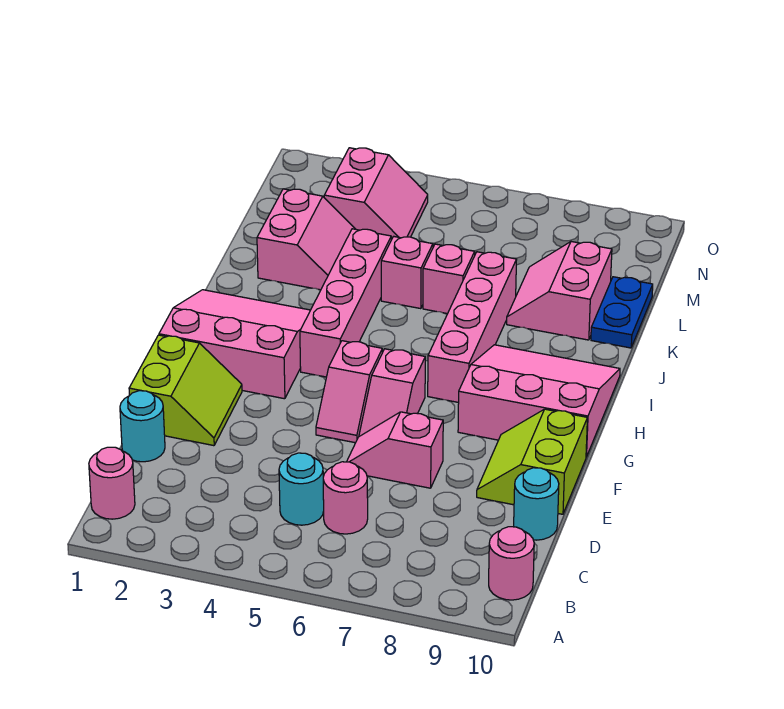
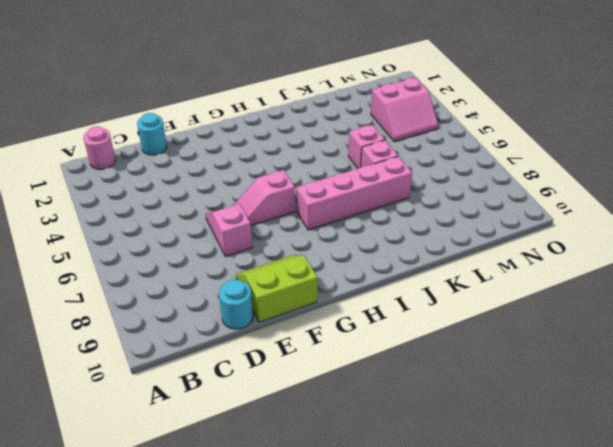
none -> pink round brick B10 level 1
none -> cyan round brick C5 level 1
none -> pink round brick C6 level 1

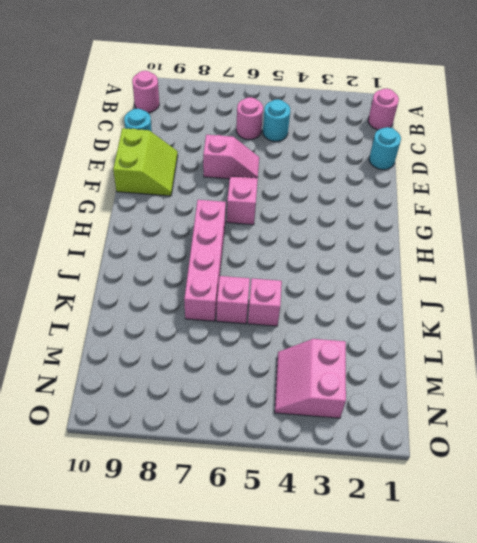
none -> lime slope E1:F2 level 1 top 1
none -> pink slope F5:G5 level 1 top G
none -> pink slope G1:I3 level 1 top G

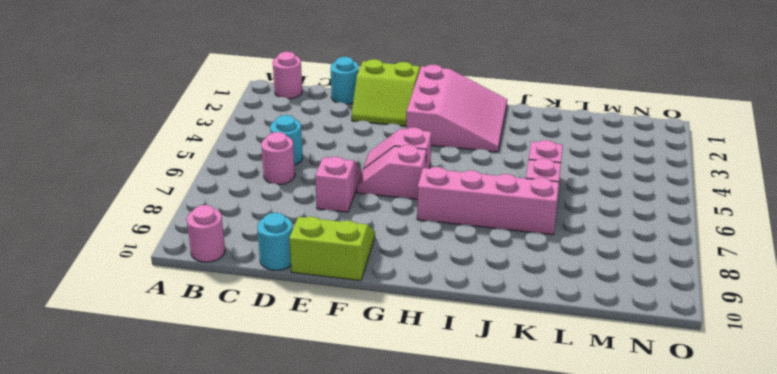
none -> pink slope G8:I10 level 1 top G
none -> pink brick H4:K4 level 1
none -> pink slope K2:L3 level 1 top 2

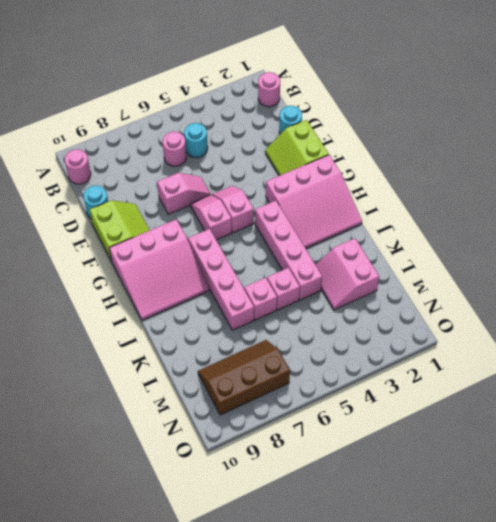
brown slope M7:N9 level 1 top N -> none
none -> pink slope K8:L9 level 1 top 9
none -> blue plate K10:L10 level 1
none -> pink slope M3:N4 level 1 top 3

